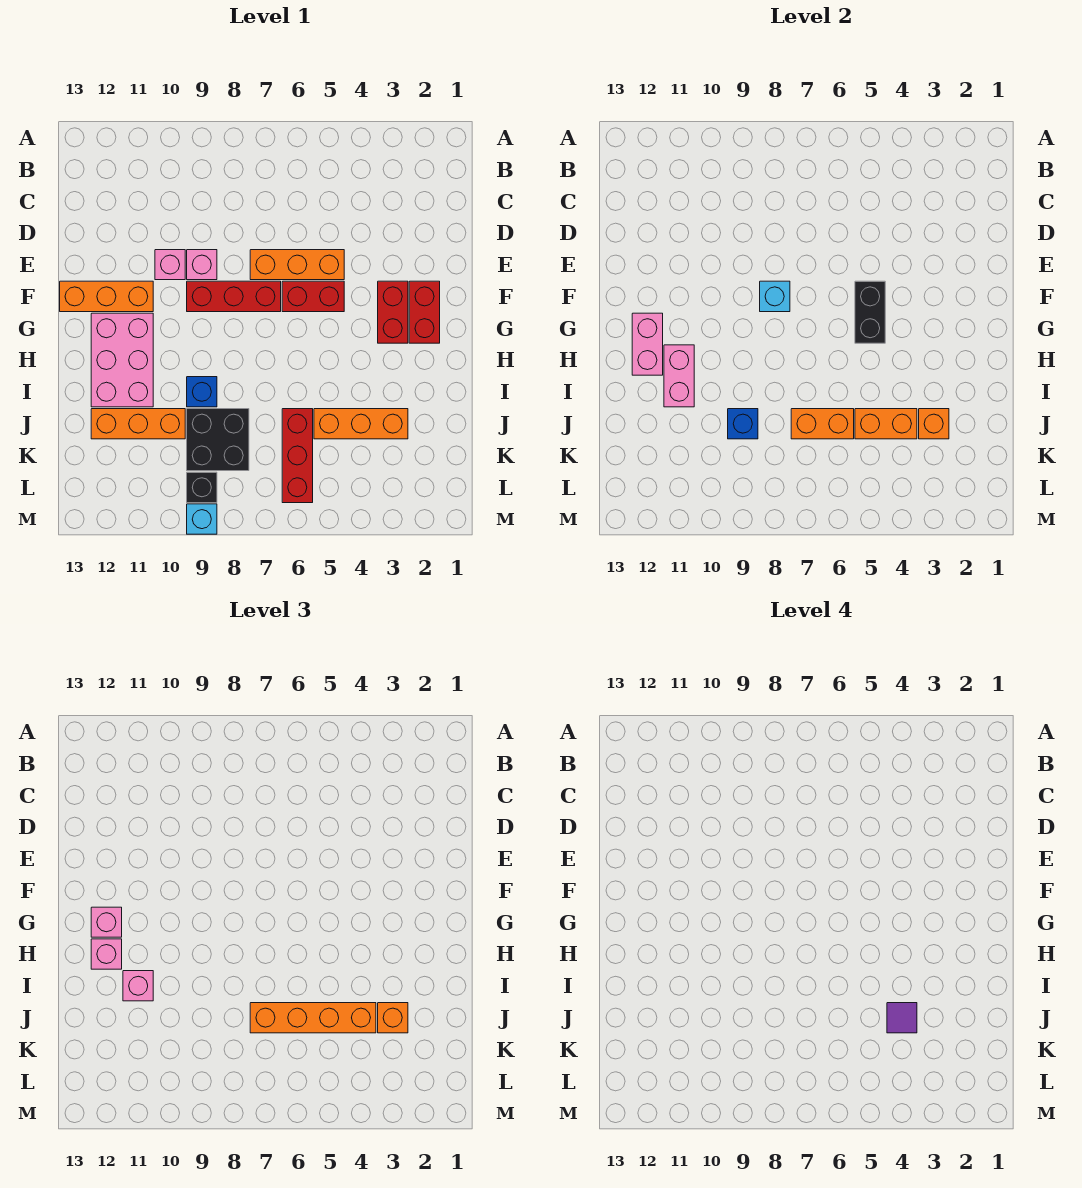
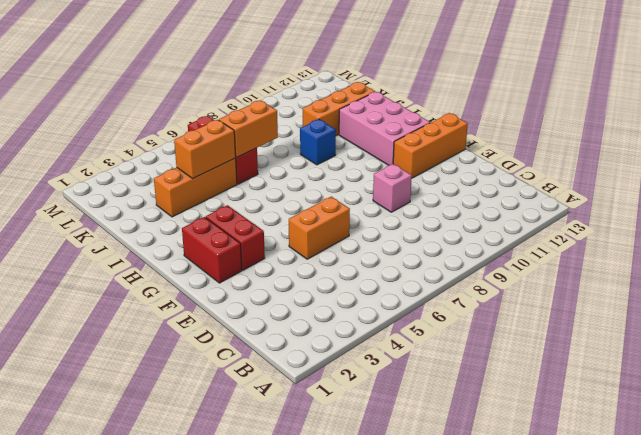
orange brick E5:E6 level 1 -> orange brick E5:E7 level 1
none -> pink brick E10 level 1
none -> red brick F5:F6 level 1
none -> red brick F7:F9 level 1
none -> black brick J8:K9 level 1

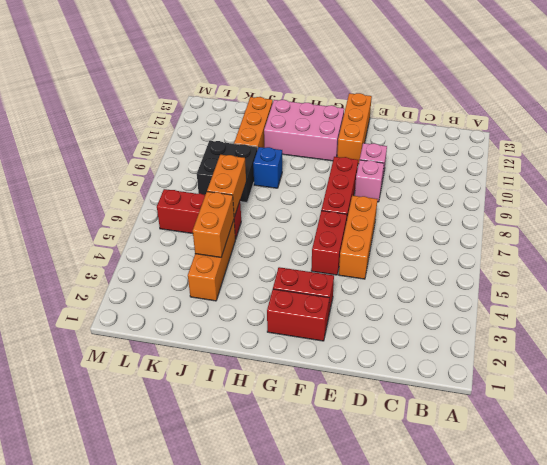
none -> black brick L9 level 1
none -> cyan brick M9 level 1
none -> black brick F5:G5 level 2
none -> cyan brick F8 level 2

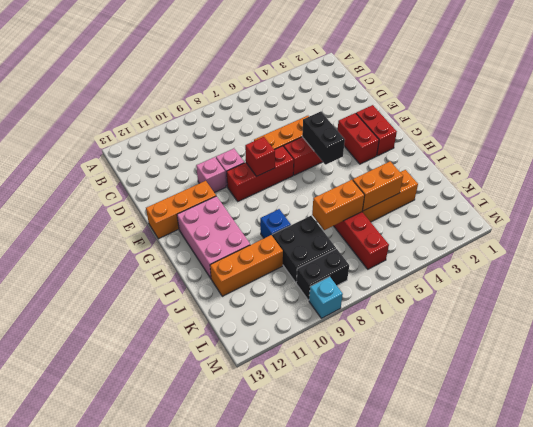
red brick F8 level 2 -> cyan brick F8 level 2
black brick L8:L9 level 1 -> black brick L9 level 1
none -> pink brick G12:H12 level 2
none -> pink brick H11:I11 level 2
none -> orange brick J3 level 2
none -> blue brick J9 level 2

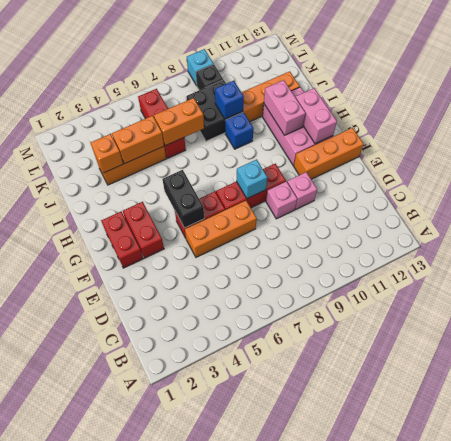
none -> pink brick G12 level 3
none -> pink brick H12 level 3
none -> pink brick I11 level 3
none -> orange brick J3 level 3

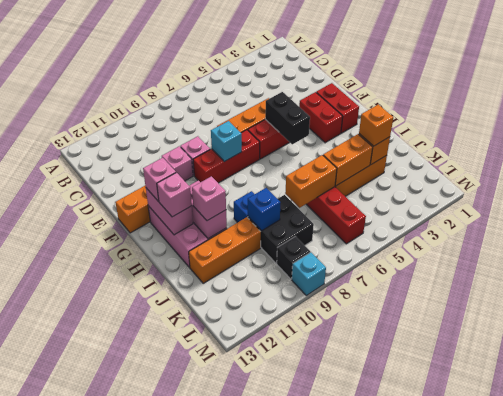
none -> orange brick J4:J7 level 3
none -> purple tile J4 level 4

